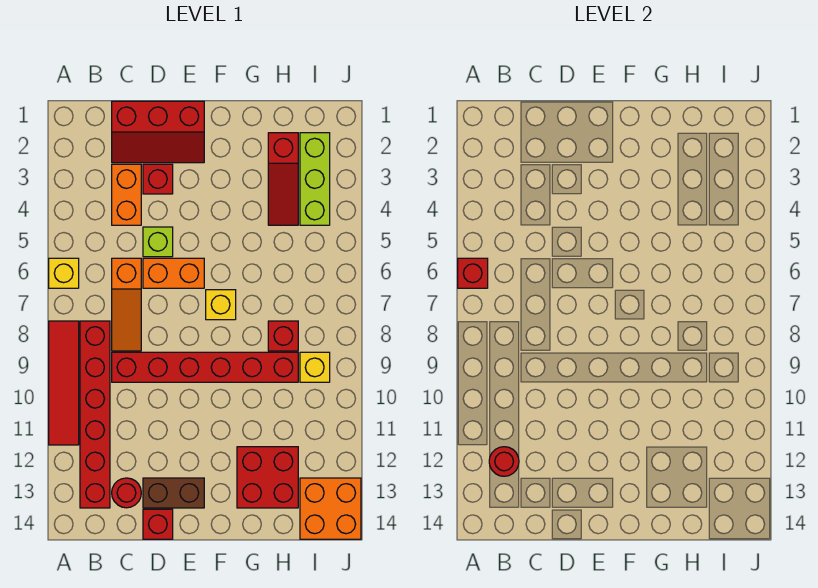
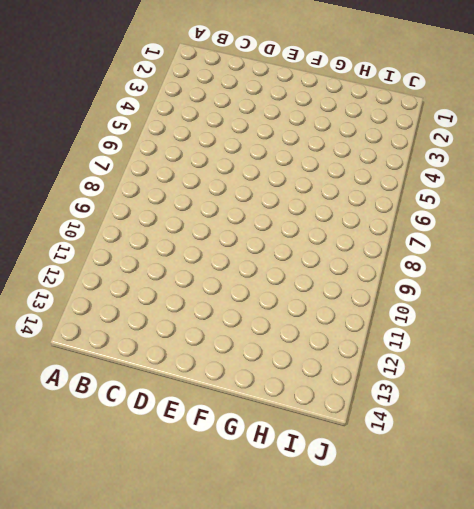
none -> yellow brick A6 level 1
none -> red tile A8:A11 level 1
none -> red brick B8:B13 level 1

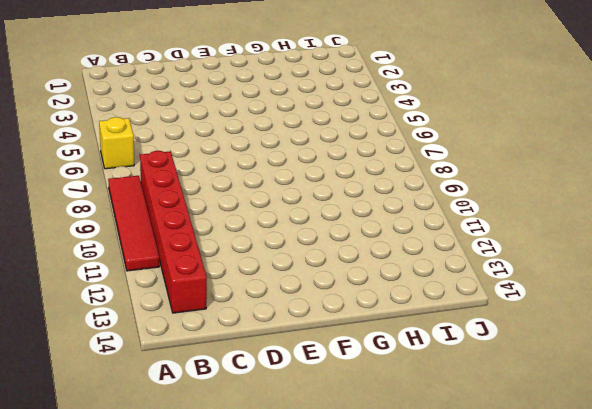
none -> red slope C1:E2 level 1 top 1
none -> orange brick C3:C4 level 1
none -> orange slope C6:C8 level 1 top 6

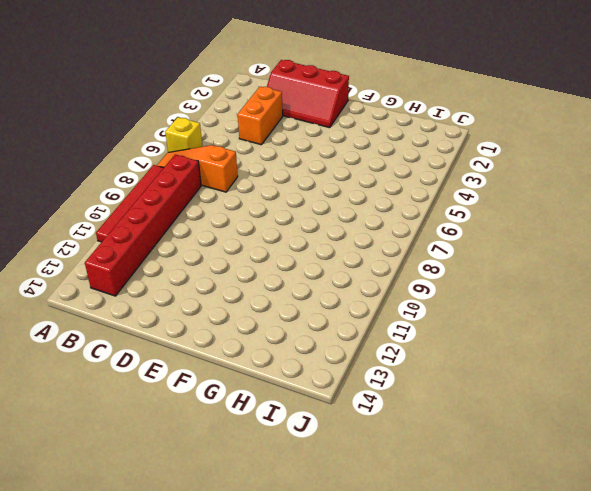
orange slope A7:C7 level 1 top C -> orange slope C6:C8 level 1 top 6
none -> red brick C9:H9 level 1
none -> red round brick C13 level 1
none -> red brick D3 level 1

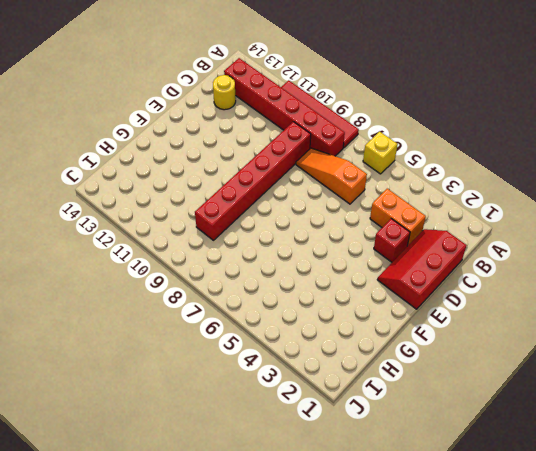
yellow round brick C13 level 1 -> red round brick C13 level 1
none -> lime brick D5 level 1
none -> orange brick D6:E6 level 1
none -> brown brick D13:E13 level 1

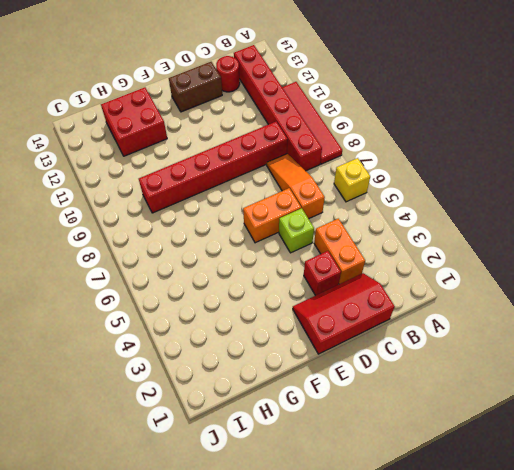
none -> red brick D14 level 1
none -> yellow brick F7 level 1
none -> red slope H2:H4 level 1 top 2

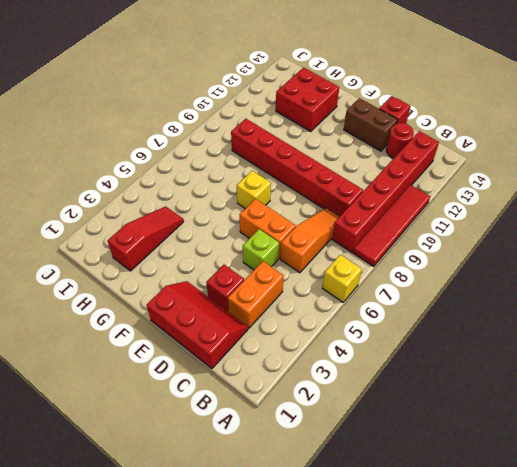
none -> red brick H8 level 1
none -> lime brick I2:I4 level 1
none -> yellow brick I9 level 1

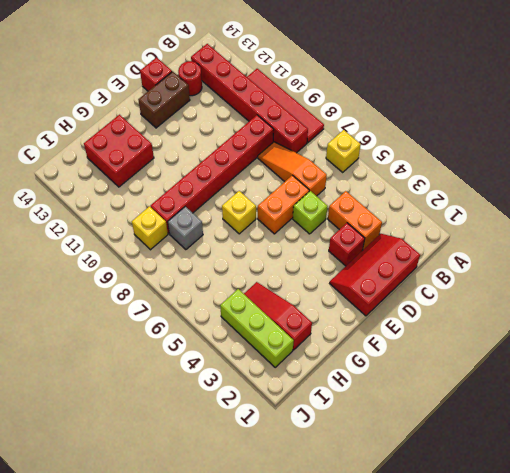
grey brick H8 level 1 -> red brick H8 level 1
none -> orange brick I13:J14 level 1
none -> red brick A6 level 2
none -> red round brick B12 level 2

